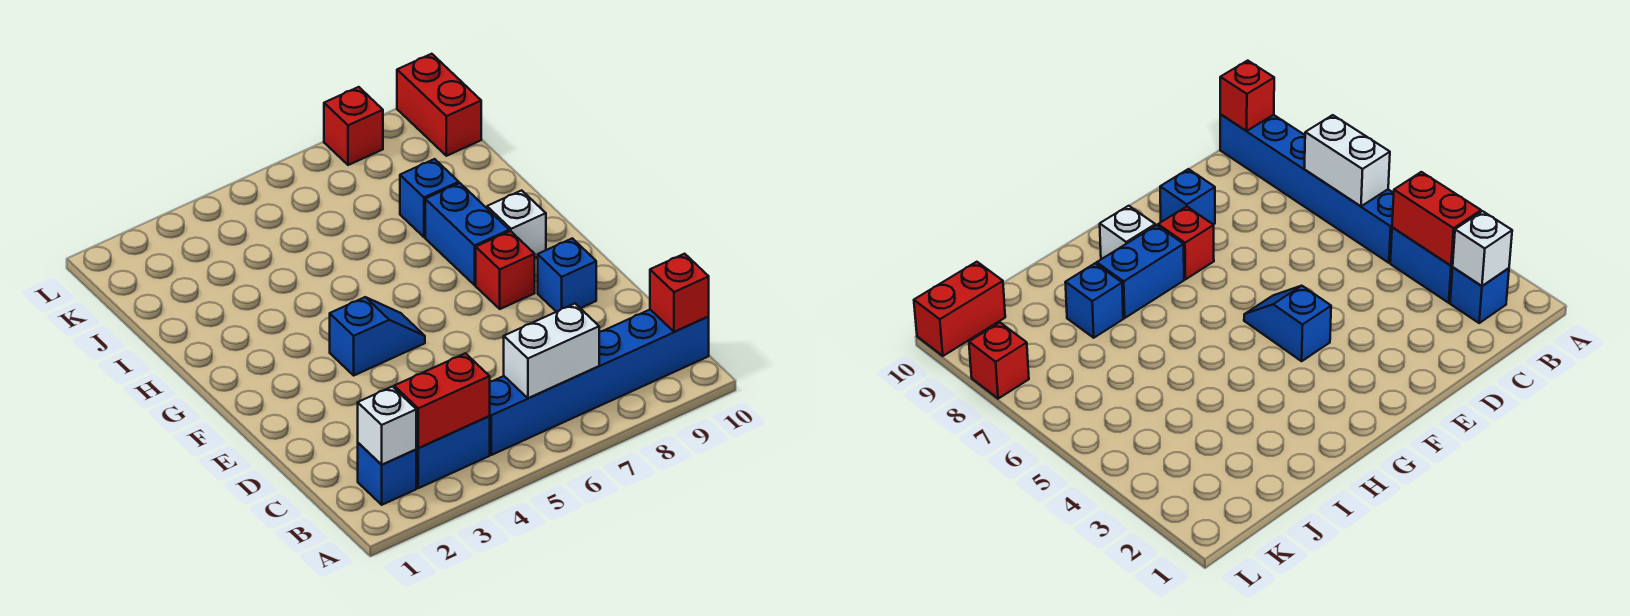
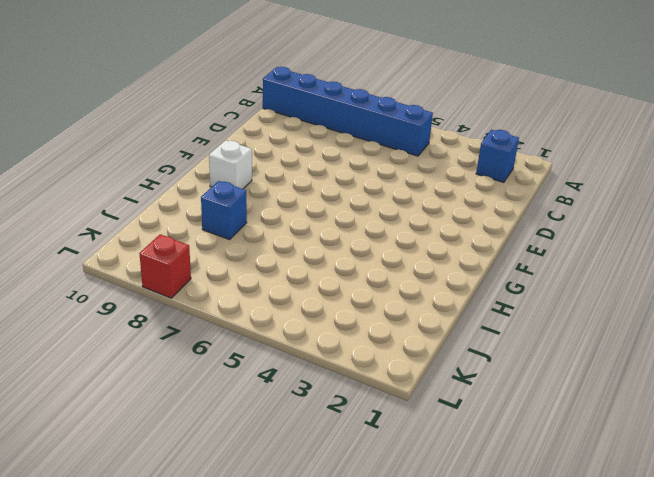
none -> blue brick B3:B4 level 1
none -> blue brick E9 level 1
none -> blue slope F4:F5 level 1 top 4

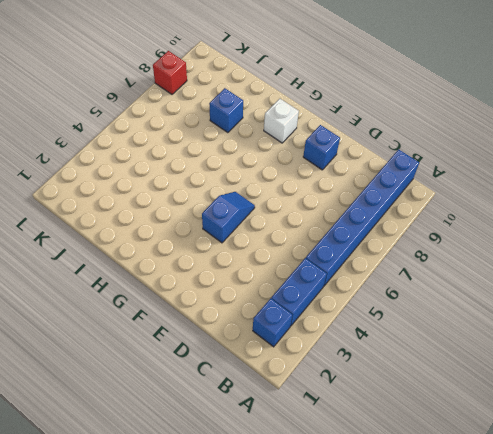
none -> red brick F8 level 1
none -> blue brick G8:H8 level 1
none -> red brick K10:L10 level 1

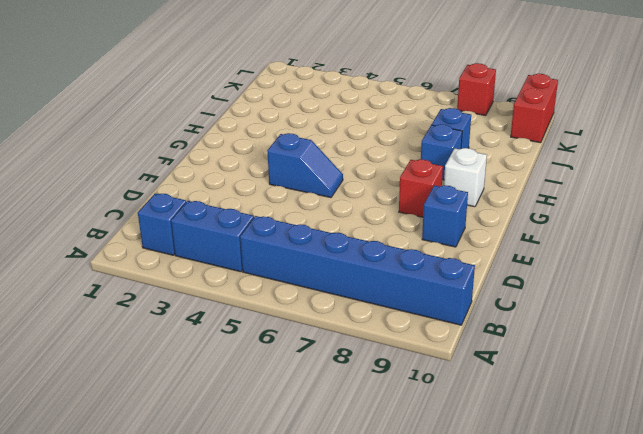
blue brick H8 level 1 -> blue brick G8:H8 level 1
none -> white brick B2 level 2
none -> red brick B3:B4 level 2
none -> white brick B6:B7 level 2

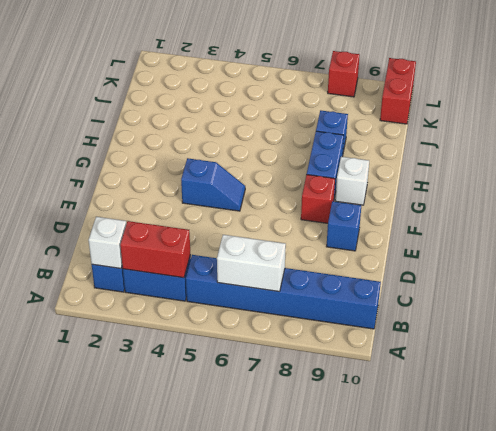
none -> red brick B10 level 2

